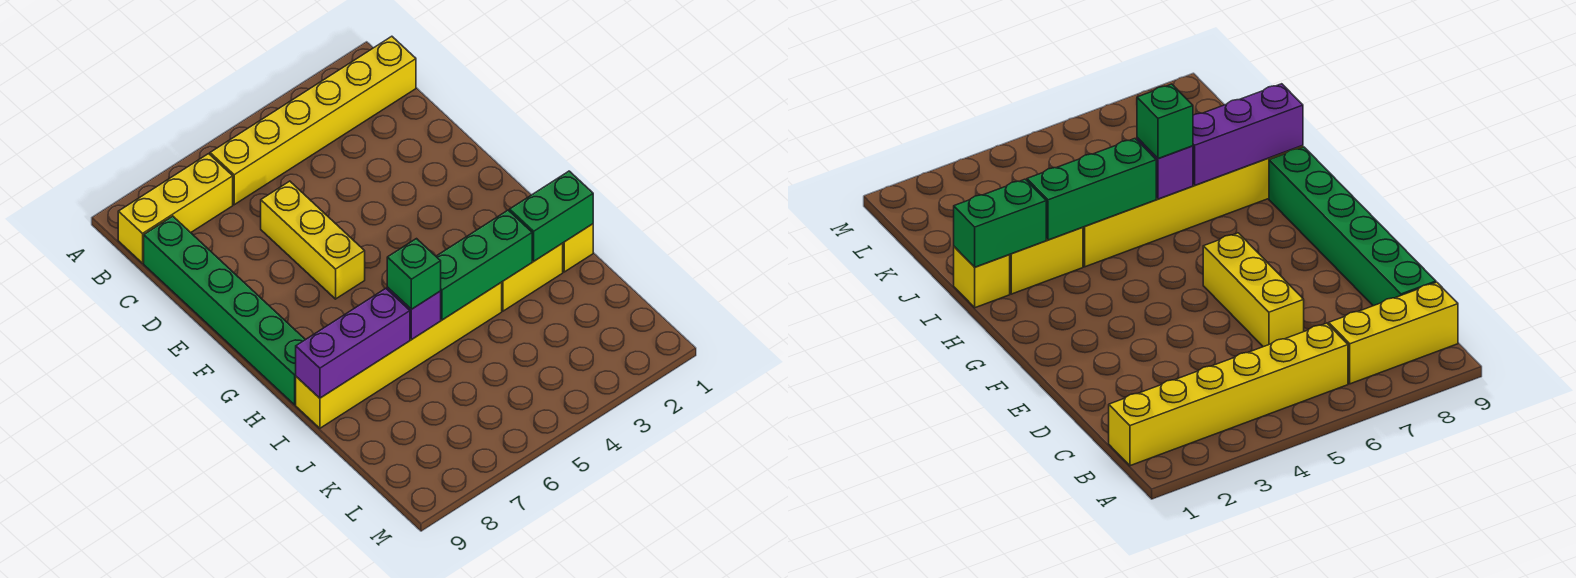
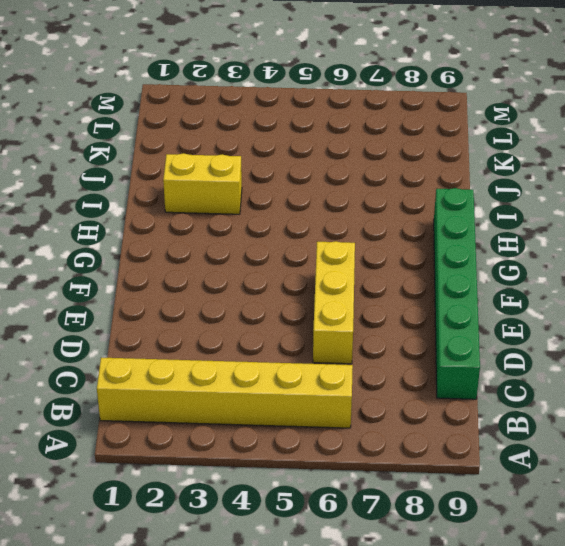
none -> yellow brick B7:B9 level 1
none -> yellow brick I1 level 1
none -> yellow brick I4:I9 level 1

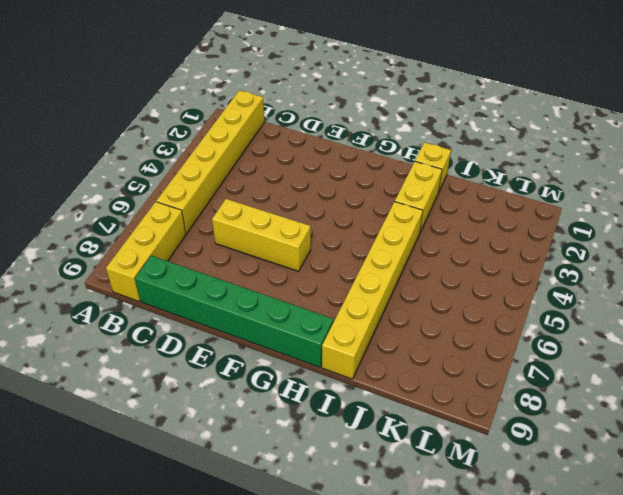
none -> green brick I1:I2 level 2
none -> green brick I3:I5 level 2
none -> purple brick I6 level 2

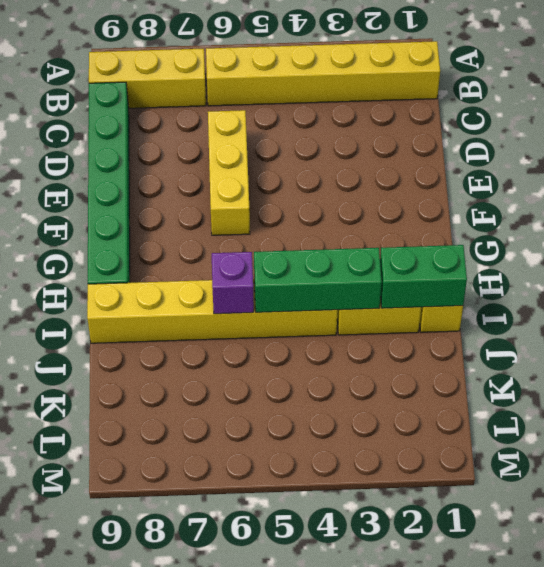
none -> purple brick I7:I9 level 2
none -> green brick I6 level 3

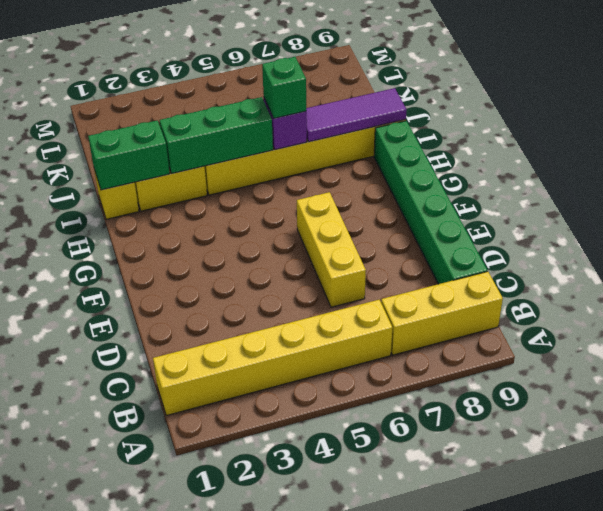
purple tile I7:I9 level 2 -> purple brick I7:I9 level 2

